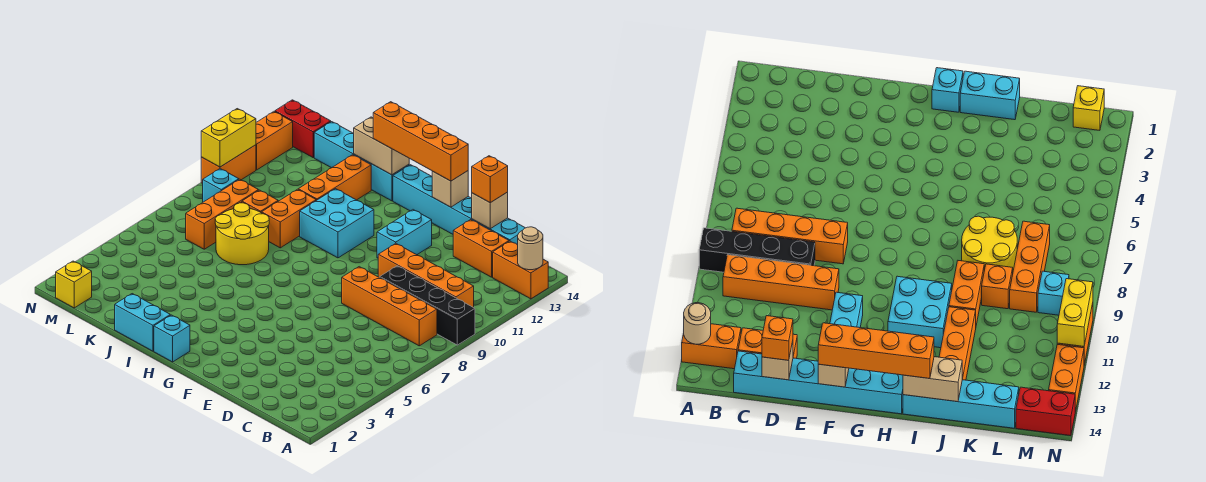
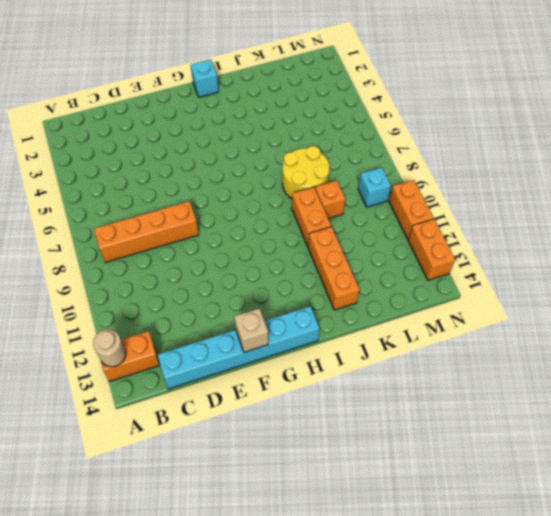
none -> black brick A9:D9 level 1
none -> orange brick B10:E10 level 1
none -> orange brick C13:D13 level 1

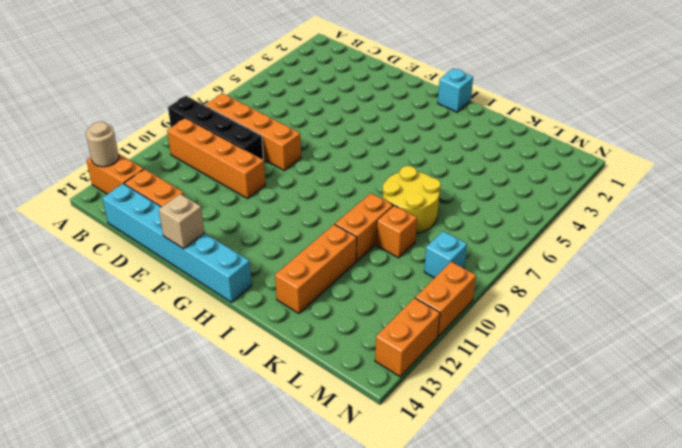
none -> cyan brick F11:F12 level 1
none -> cyan brick H10:I11 level 1
none -> cyan brick I1:J1 level 1

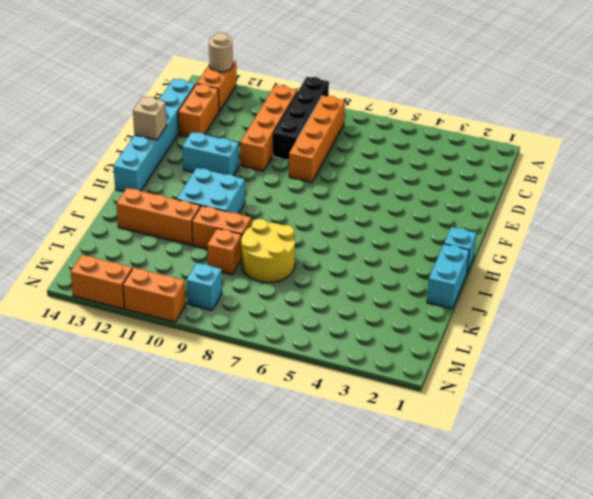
none -> cyan brick I14:L14 level 1
none -> orange brick L7:L9 level 1
none -> yellow brick M1 level 1

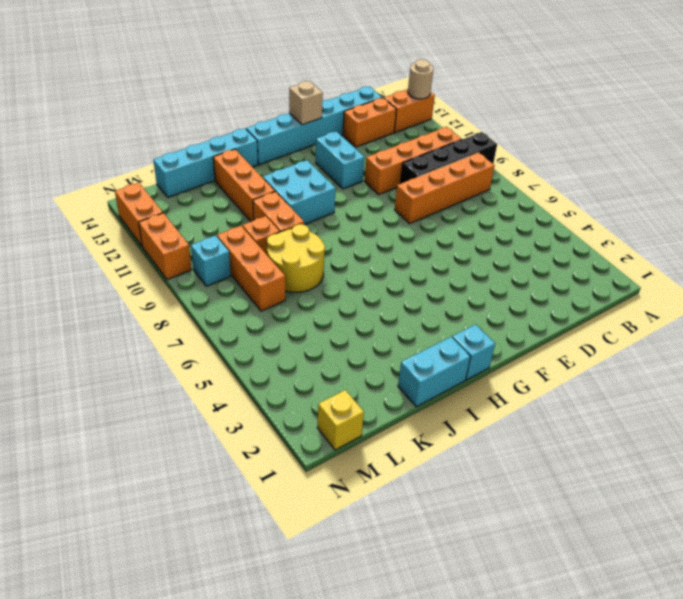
none -> red brick M14:N14 level 1
none -> tan brick D14 level 2
none -> tan brick I14:J14 level 2

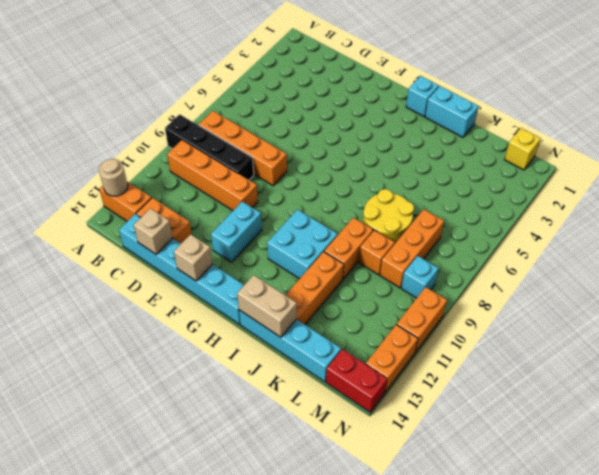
none -> yellow brick N10:N11 level 2
none -> orange brick D14 level 3
none -> orange brick F14:I14 level 3

